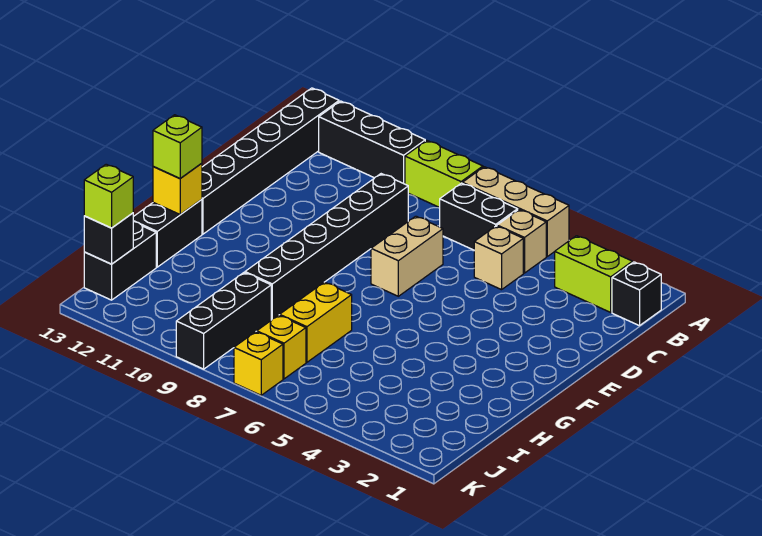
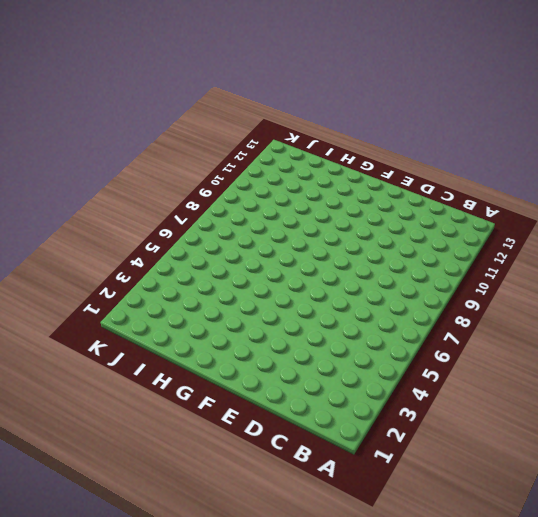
none -> tan brick A5:A7 level 1
none -> lime brick A8:A9 level 1
none -> black brick A10:A12 level 1

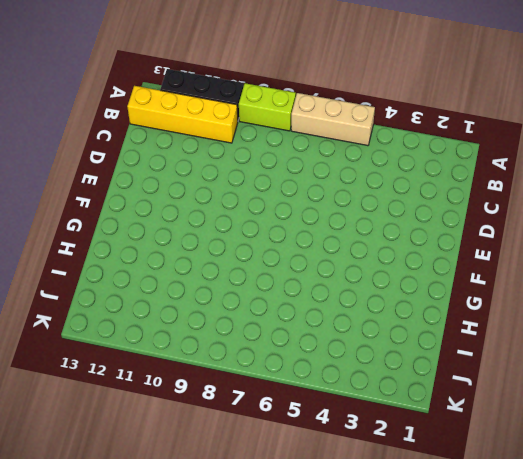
yellow brick B10:B13 level 1 -> black brick A13:F13 level 1
none -> black brick B1 level 1
none -> lime brick B2:B3 level 1
none -> tan brick B5 level 1

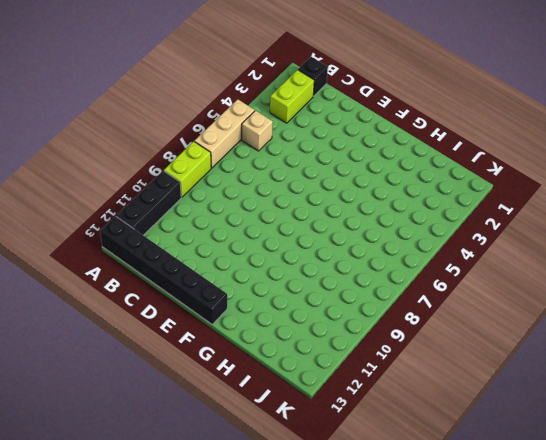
none -> black brick B6:B7 level 1
none -> tan brick C5 level 1
none -> black brick C9:H9 level 1

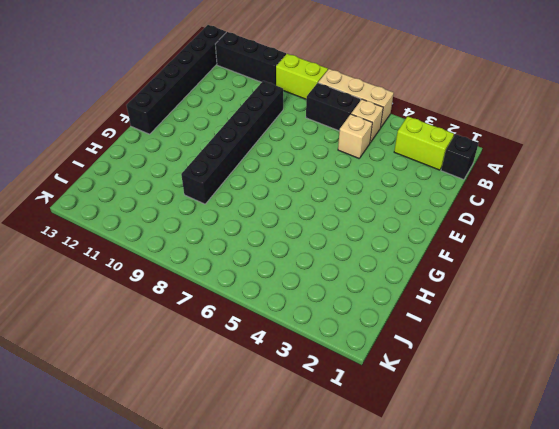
none -> tan brick D7:E7 level 1
none -> black brick G13:H13 level 1
none -> yellow brick H7:I7 level 1

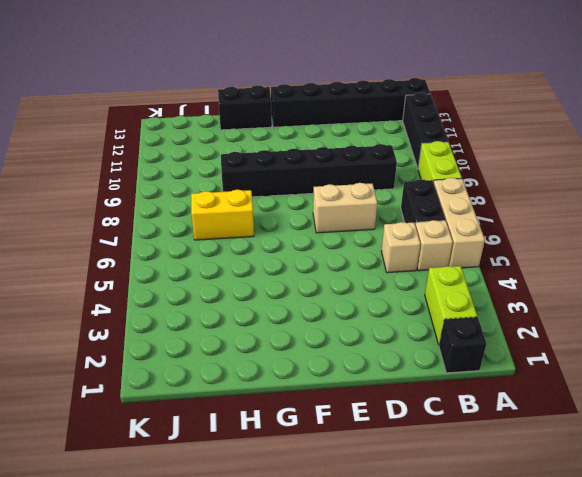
none -> black brick I9:K9 level 1
none -> black brick I13:J13 level 1
none -> yellow brick J7 level 1

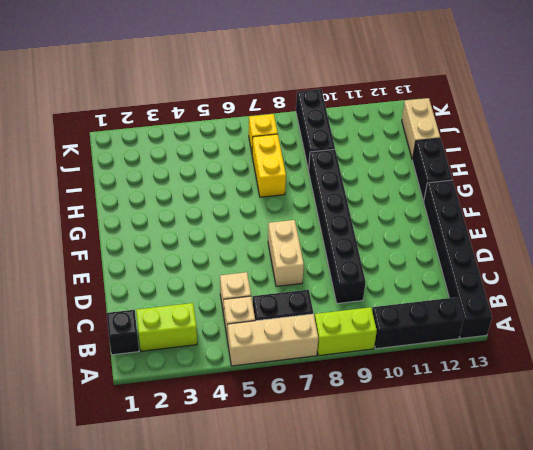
tan brick I13:J13 level 1 -> black brick I13:J13 level 1
none -> yellow brick K7 level 1
none -> yellow brick G13 level 2
none -> black brick J13 level 2

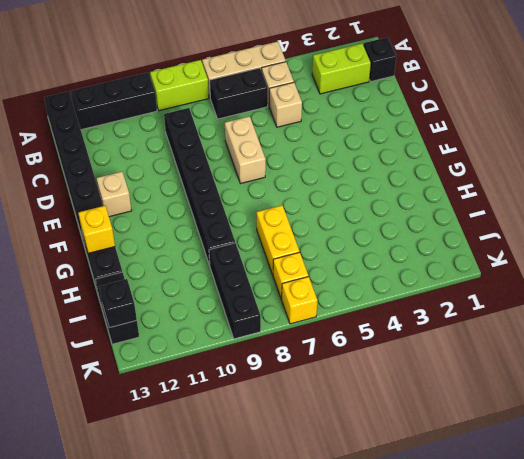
tan brick E12 level 1 -> none
none -> lime brick G13 level 3
none -> lime brick J13 level 3

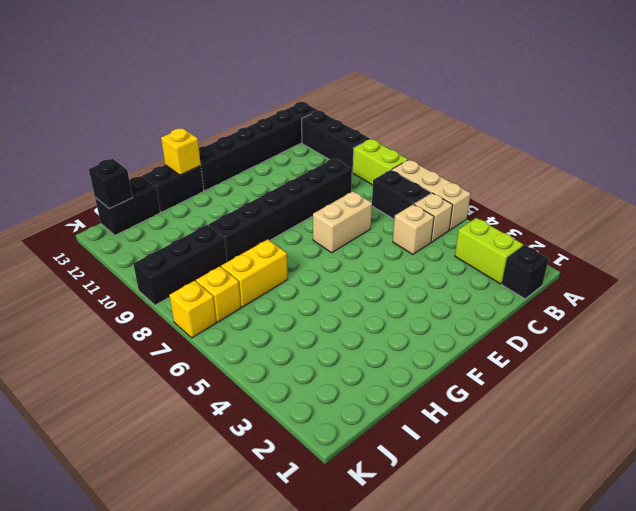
none -> lime brick G13 level 3
none -> lime brick J13 level 3

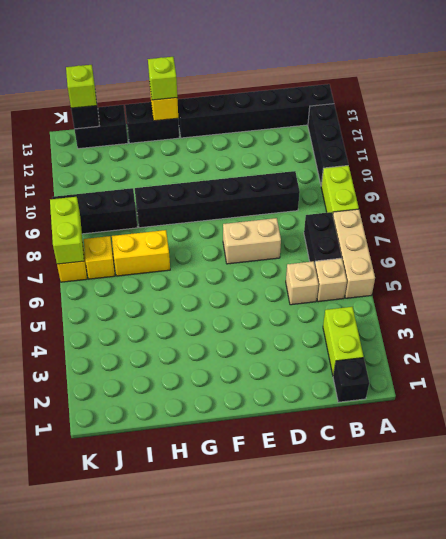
lime brick K7:K8 level 2 -> none

